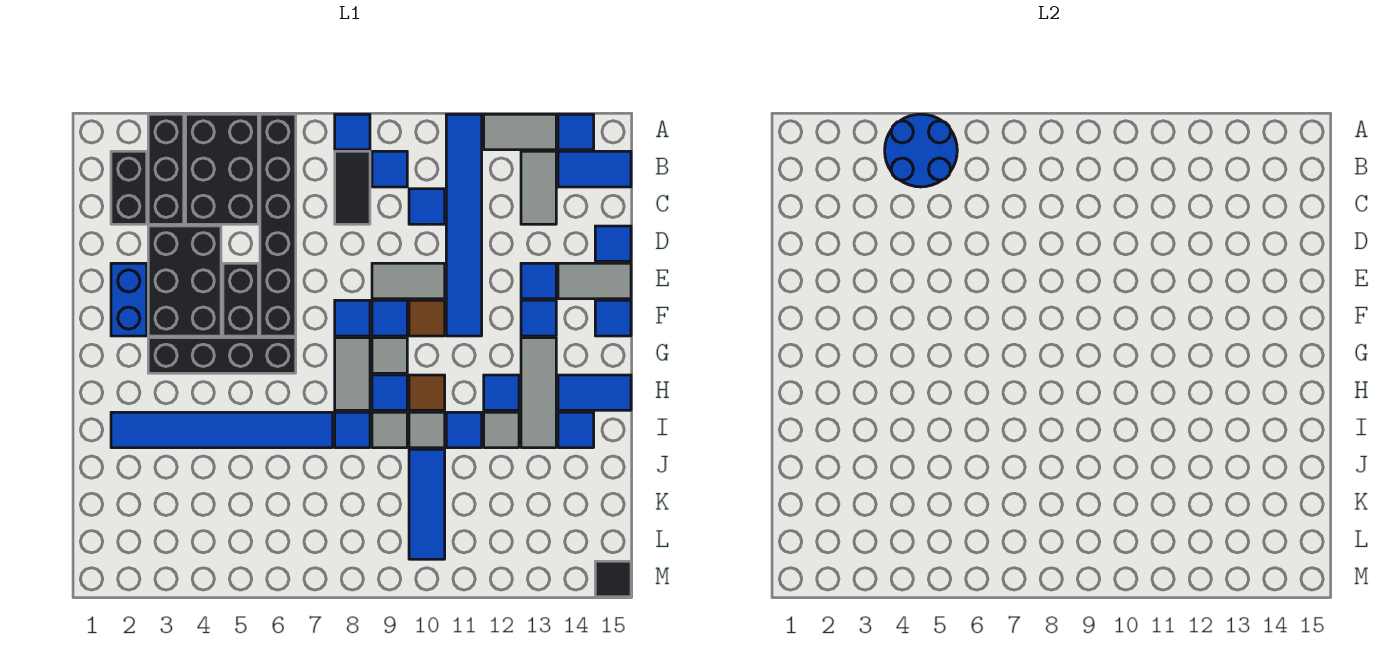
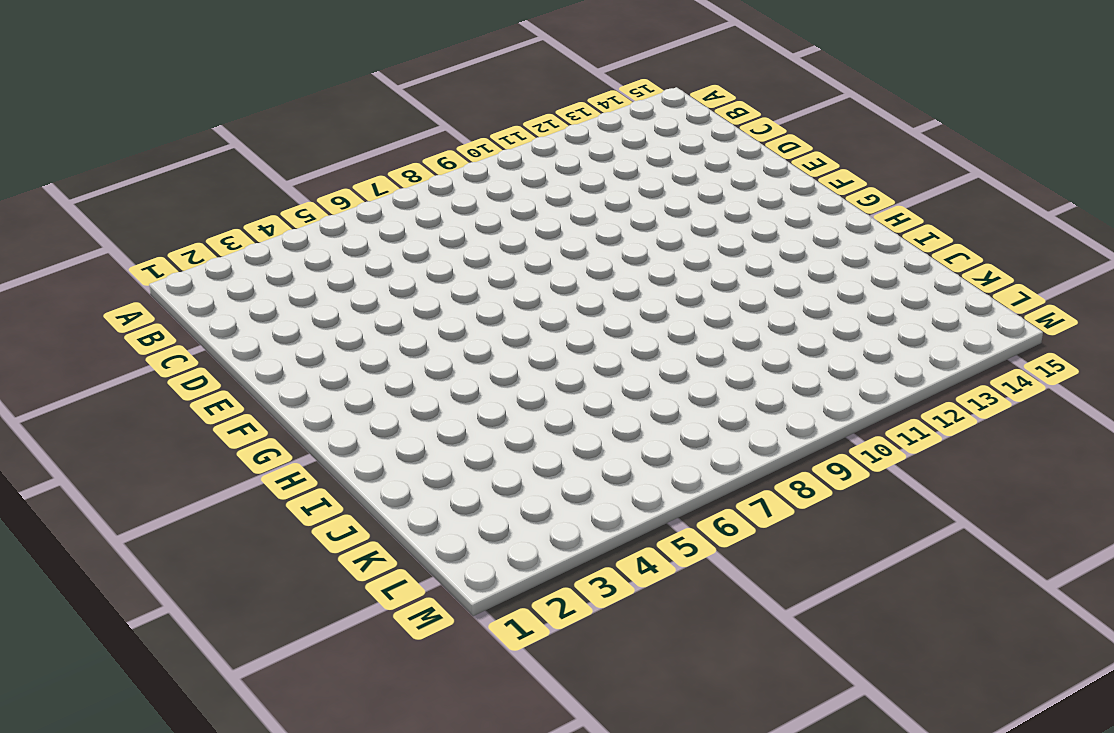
none -> black brick A3:C3 level 1
none -> black brick A4:C5 level 1
none -> black brick A6:F6 level 1
none -> blue tile A8 level 1

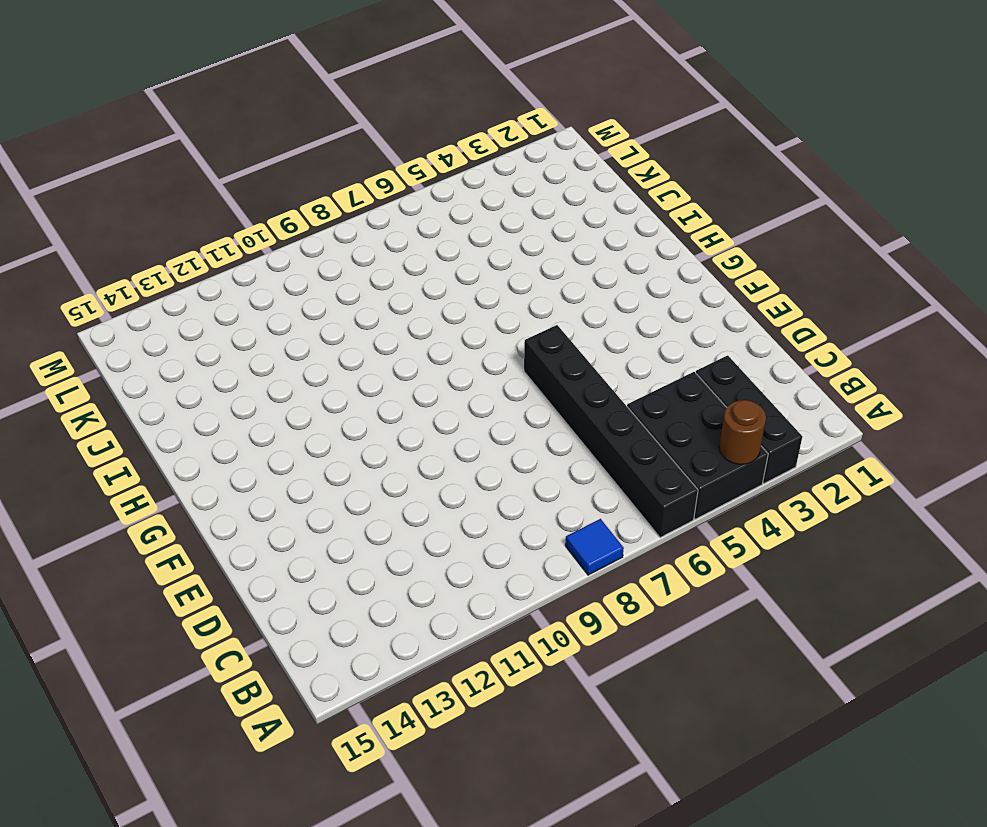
brown round brick A4 level 2 -> blue round brick A4:B5 level 2
none -> blue tile A11:F11 level 1
none -> grey tile A12:A13 level 1
none -> blue tile A14 level 1
none -> black brick B2:C2 level 1

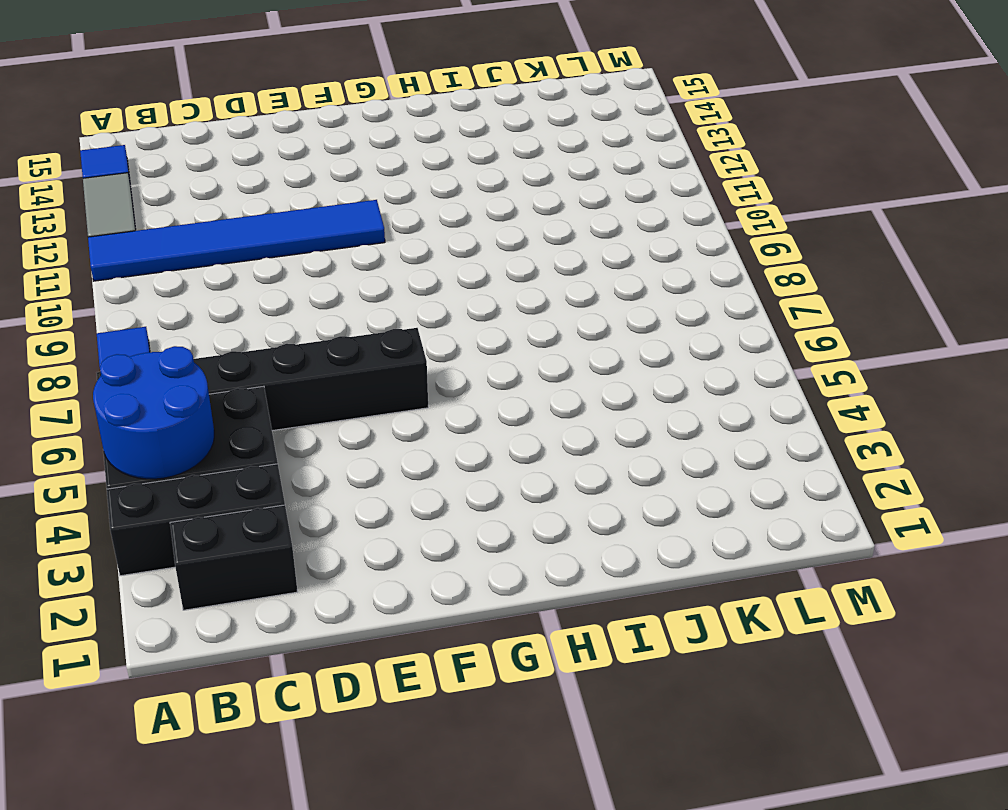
none -> black tile B8:C8 level 1
none -> blue tile B9 level 1
none -> grey tile B13:C13 level 1
none -> blue tile B14:B15 level 1

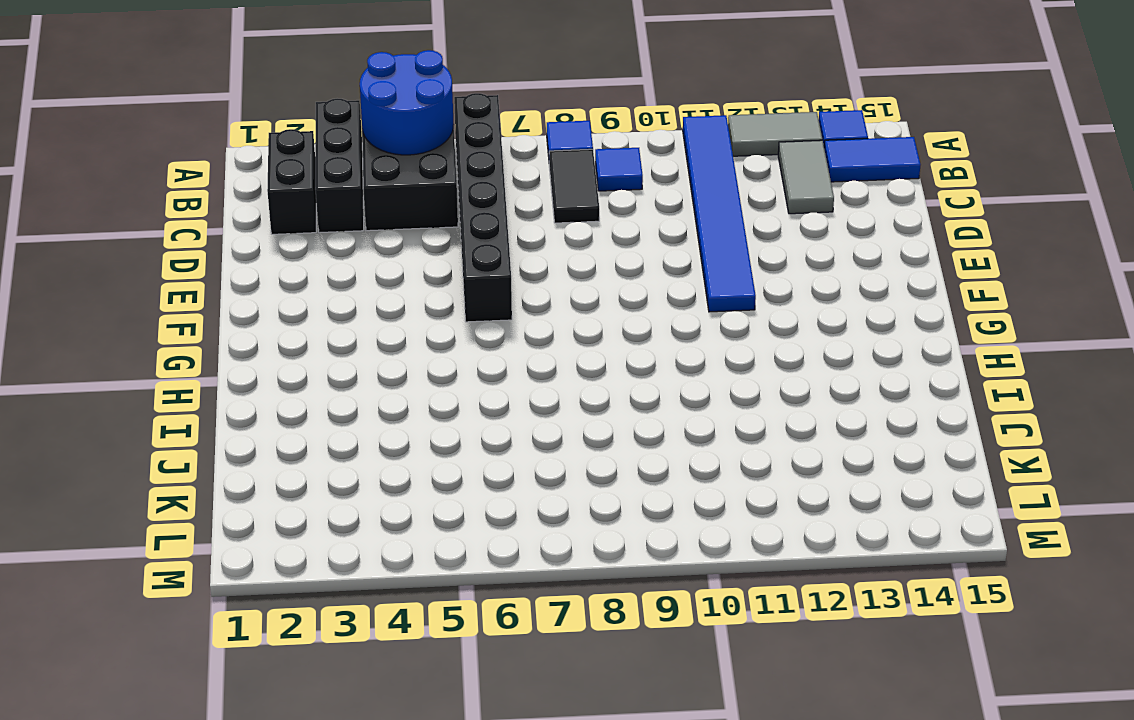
none -> blue tile C10 level 1
none -> black brick D3:F4 level 1
none -> blue tile D15 level 1
none -> blue brick E2:F2 level 1

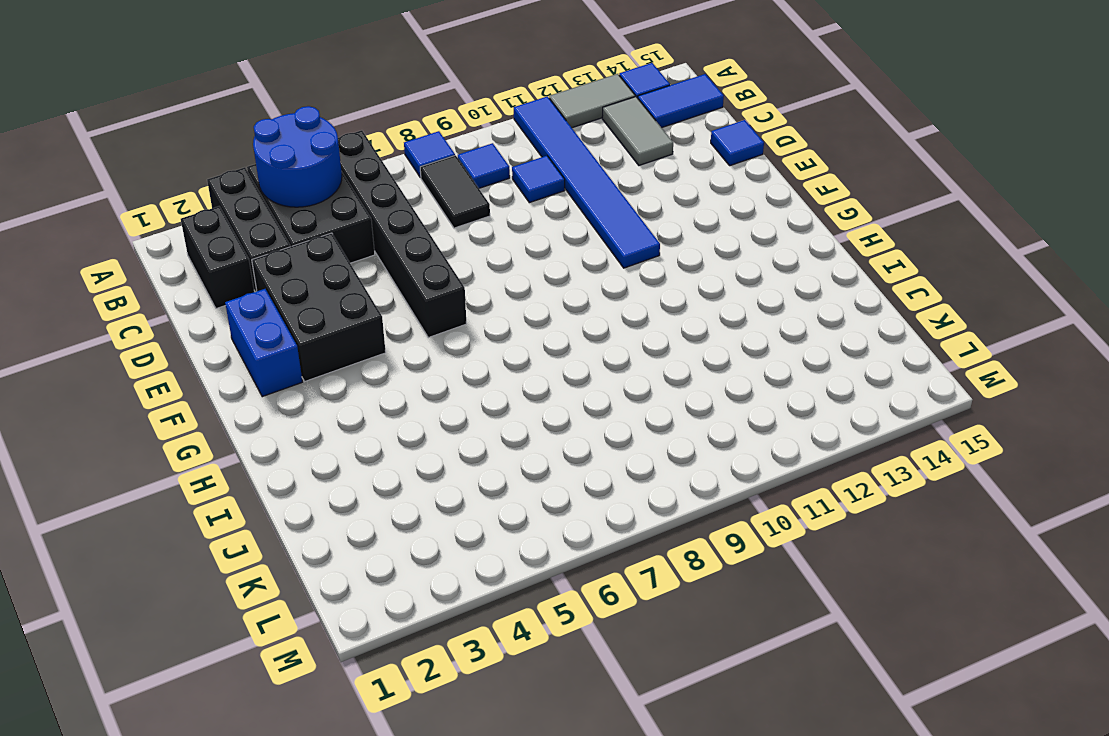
none -> black brick E5:F5 level 1
none -> grey tile E9:E10 level 1
none -> blue tile E13 level 1
none -> grey tile E14:E15 level 1

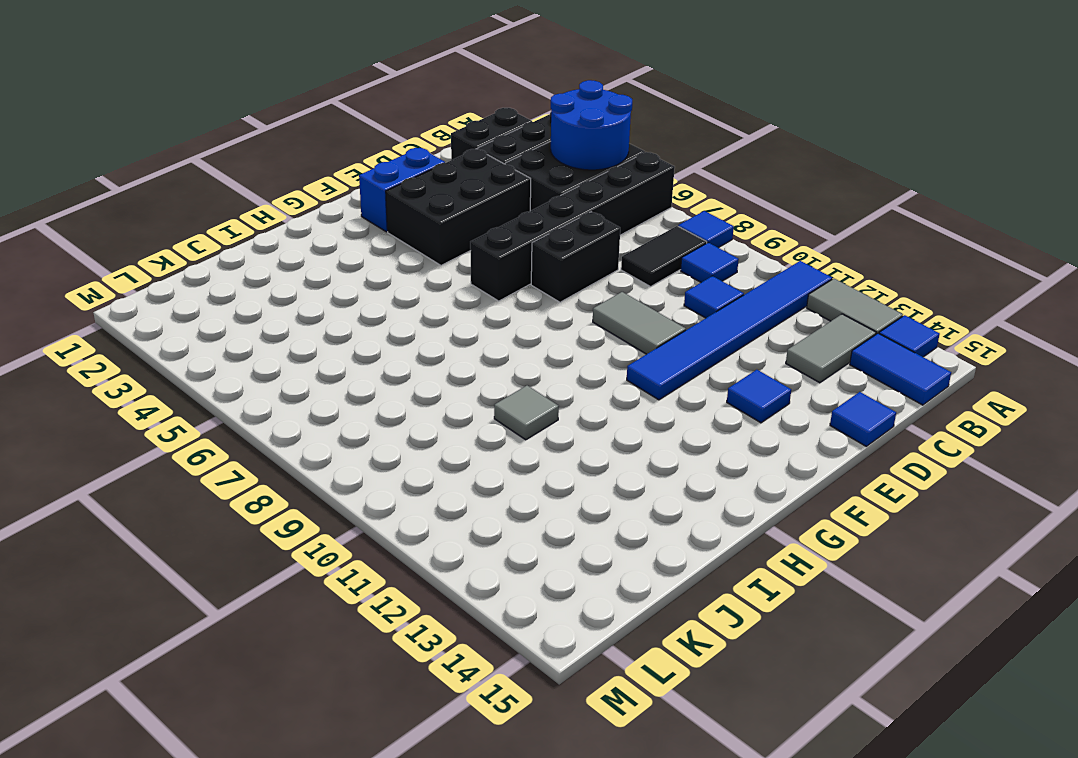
black brick D7:E7 level 1 -> black brick E5:F5 level 1
none -> grey tile E14:E15 level 1
none -> blue tile F8 level 1
none -> blue tile F9 level 1
none -> brown tile F10 level 1

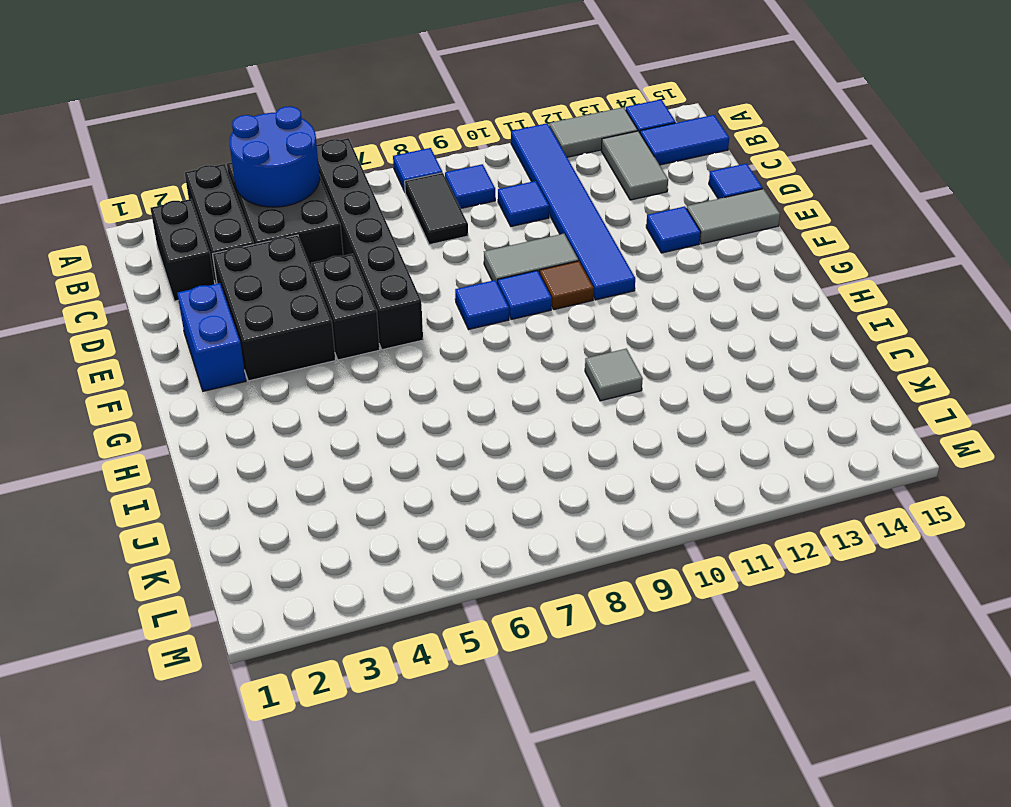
none -> blue tile F13 level 1
none -> blue tile F15 level 1
none -> black brick G3:G6 level 1
none -> grey tile G8:H8 level 1

